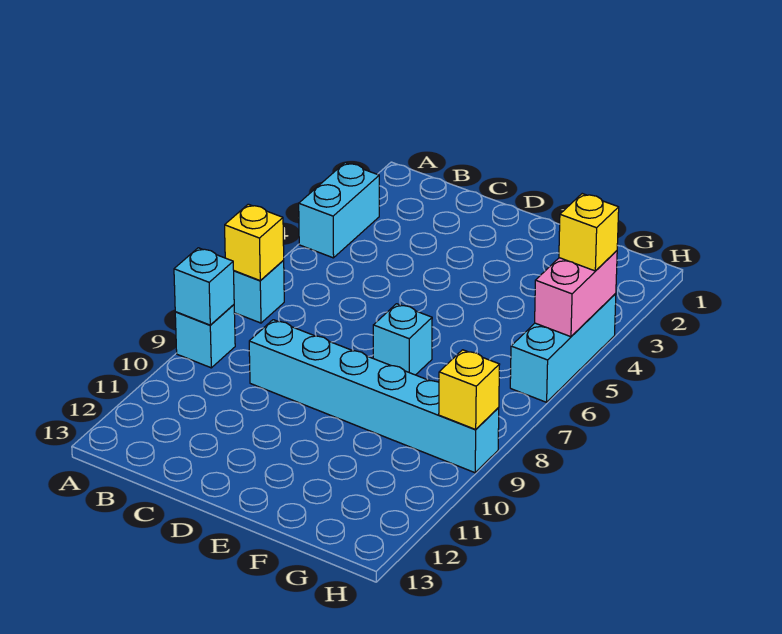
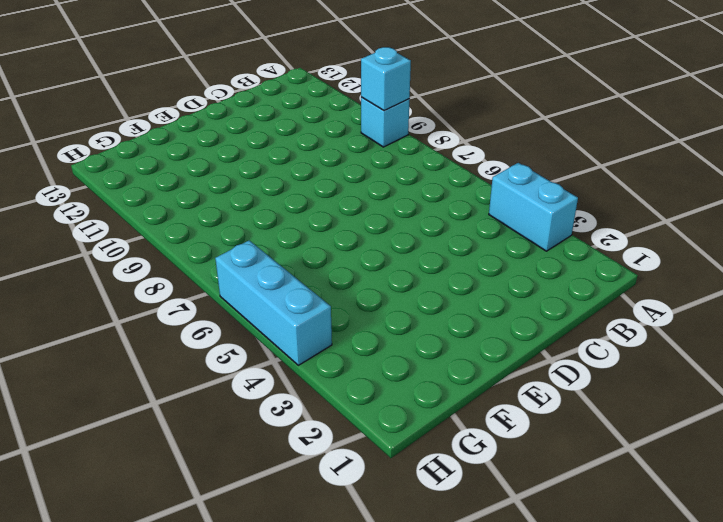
none -> cyan brick A7 level 1
none -> cyan brick C9:H9 level 1

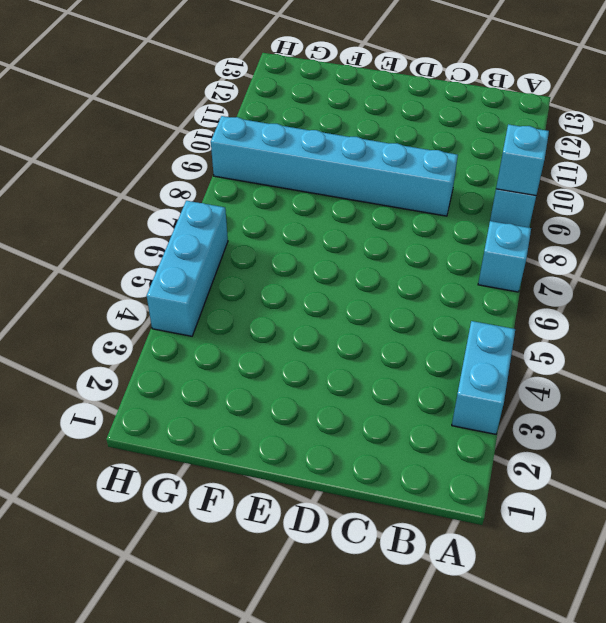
none -> cyan brick E7 level 1
none -> yellow brick A7 level 2

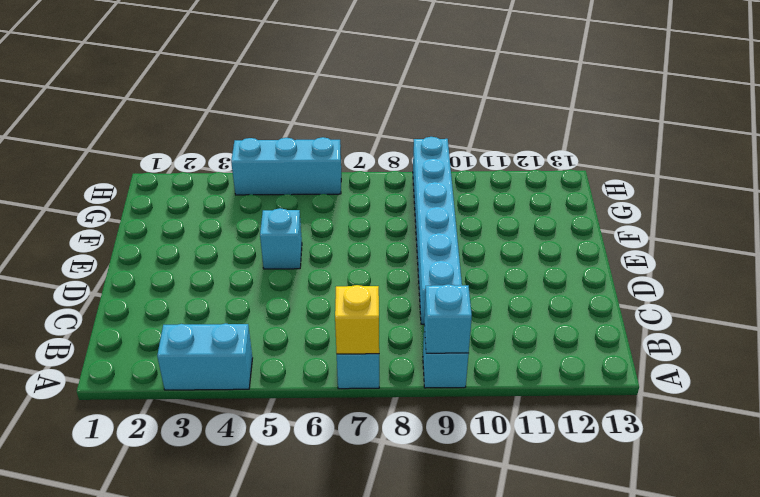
cyan brick E5 level 1 -> cyan brick E7 level 1
none -> pink brick H4:H5 level 2
none -> yellow brick H9 level 2

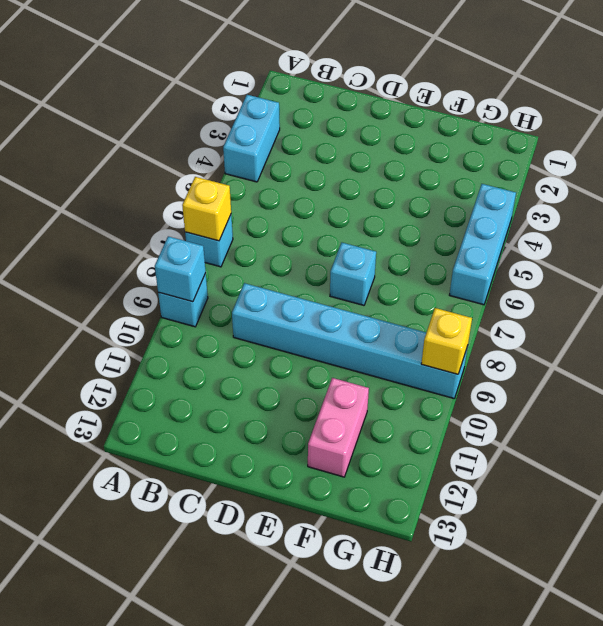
pink brick F11:F12 level 1 -> pink brick H4:H5 level 2
none -> yellow brick H4 level 3

